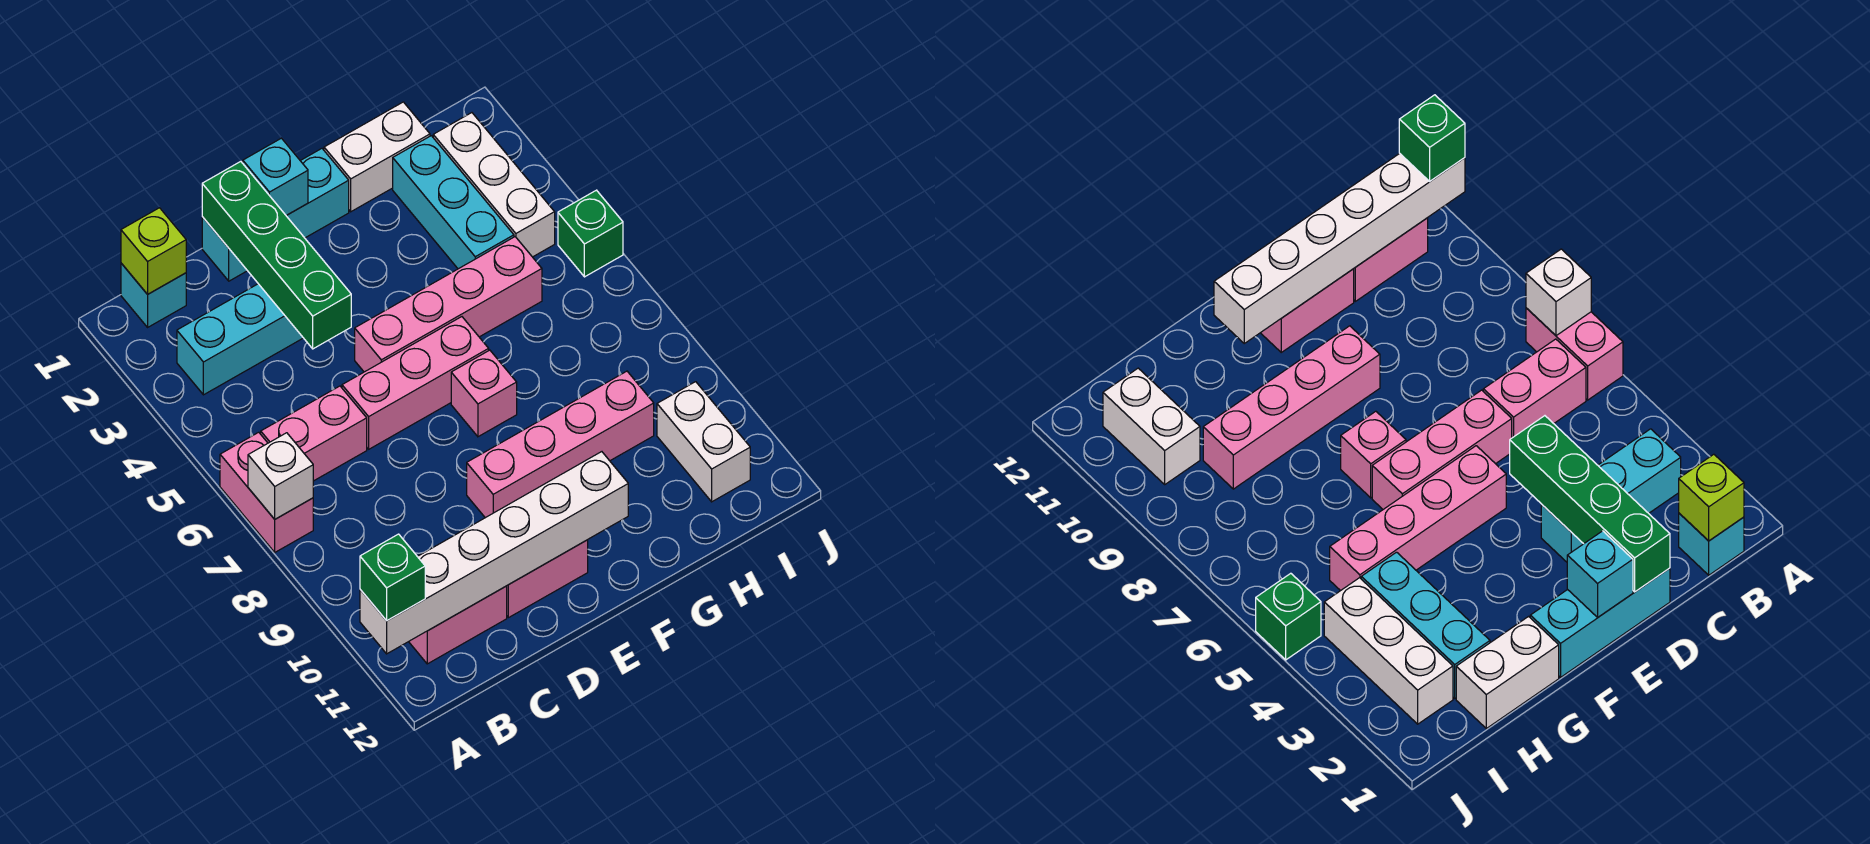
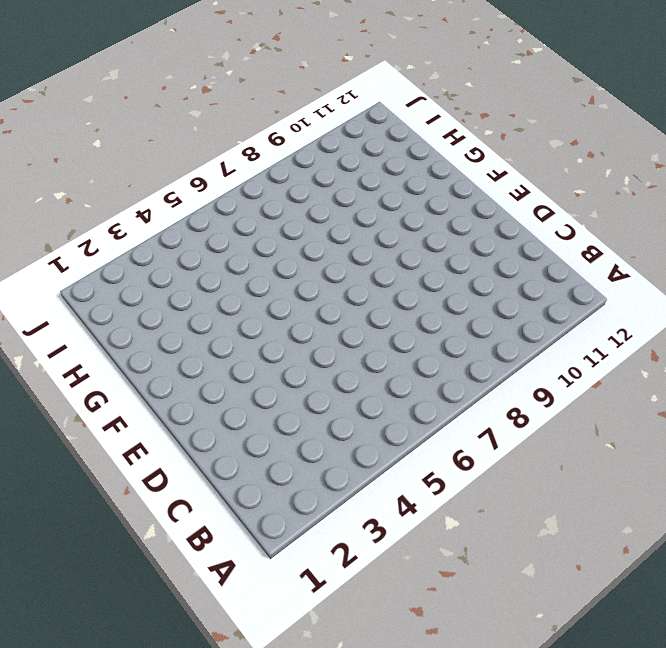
none -> pink brick A6:A7 level 1
none -> cyan brick B1 level 1
none -> cyan brick B3:D3 level 1

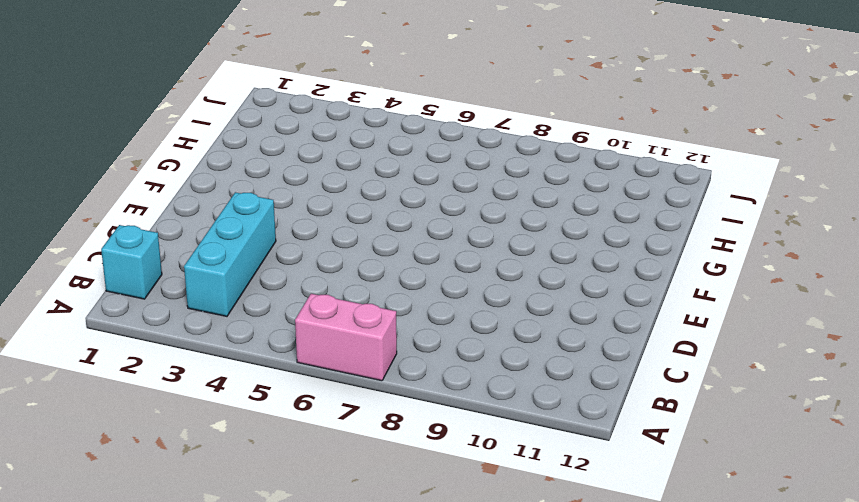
none -> pink brick B6:C6 level 1
none -> pink brick B11:C11 level 1
none -> cyan brick D1:F1 level 1

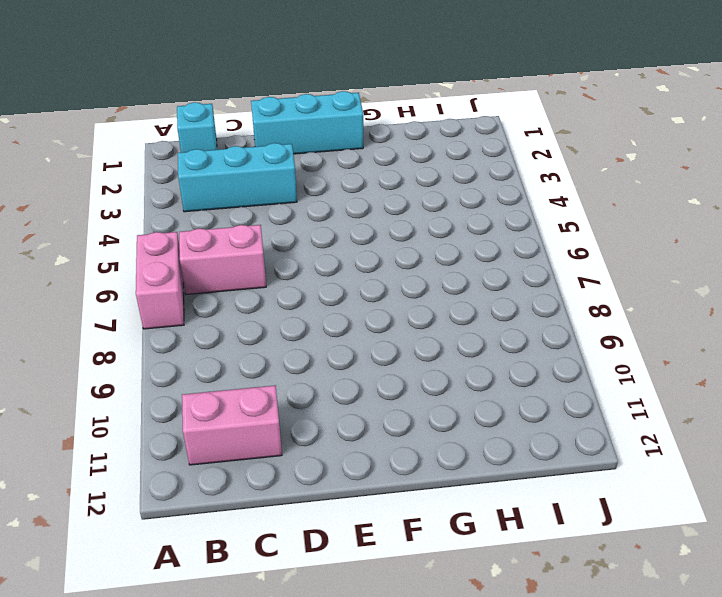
none -> pink brick D6:F6 level 1
none -> pink brick D11:E11 level 1
none -> pink brick E5:H5 level 1

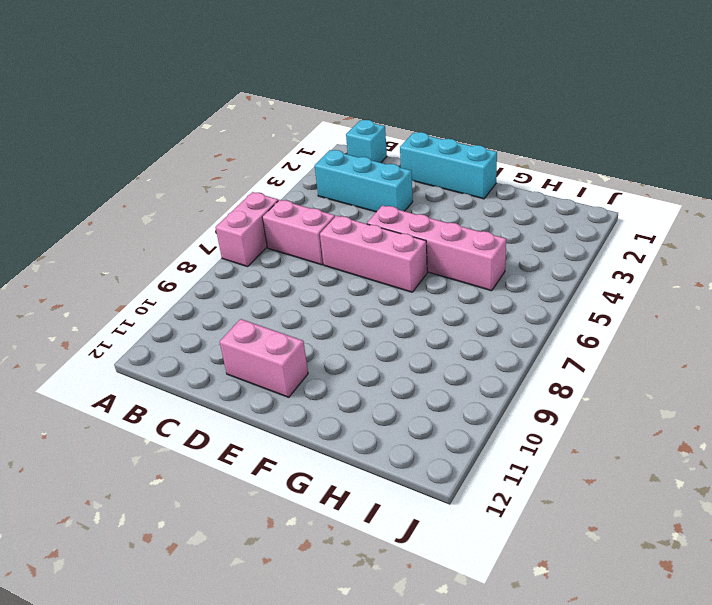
none -> pink brick B11:C11 level 1
none -> pink brick E9:H9 level 1
none -> pink brick F7 level 1

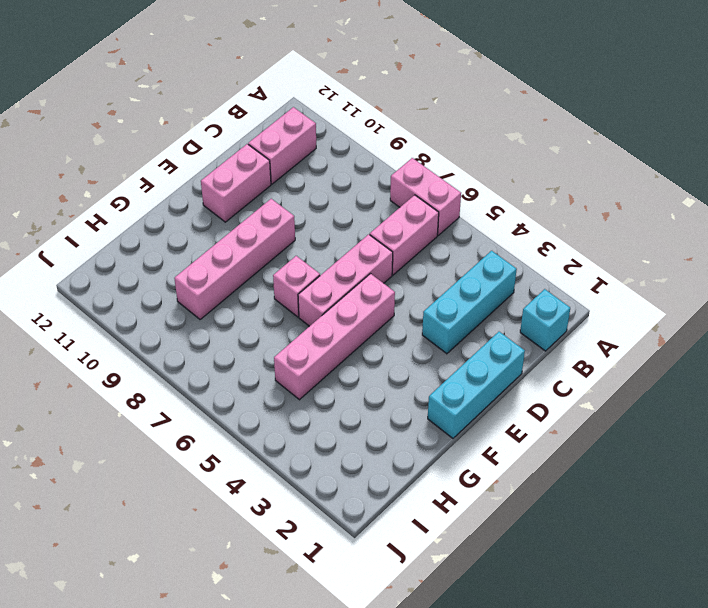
none -> white brick G1:H1 level 1
none -> cyan brick H2:H4 level 1
none -> white brick I2:I4 level 1

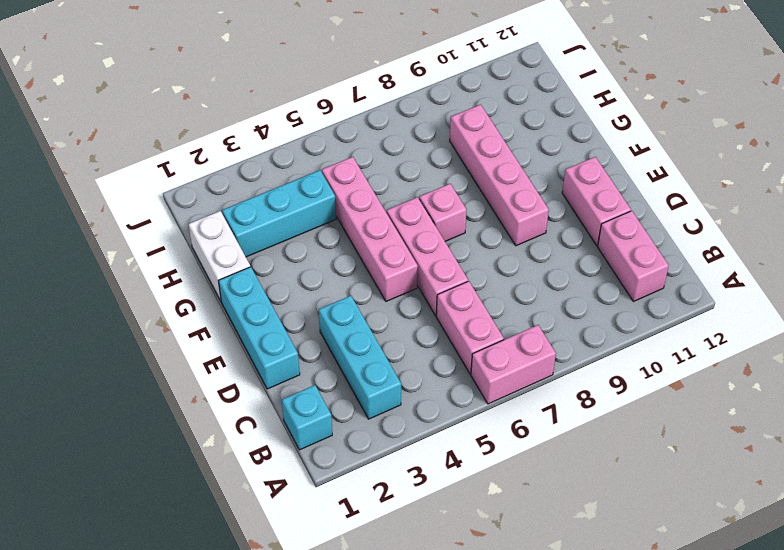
none -> white brick I2:I4 level 1
none -> white brick I10:I11 level 1
none -> green brick J5 level 1

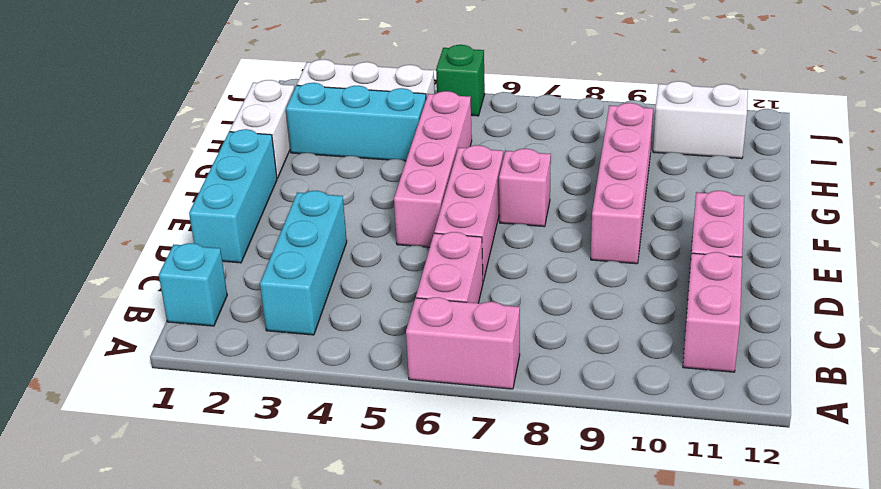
none -> white brick A7 level 2
none -> white brick A11:F11 level 2
none -> lime brick B1 level 2

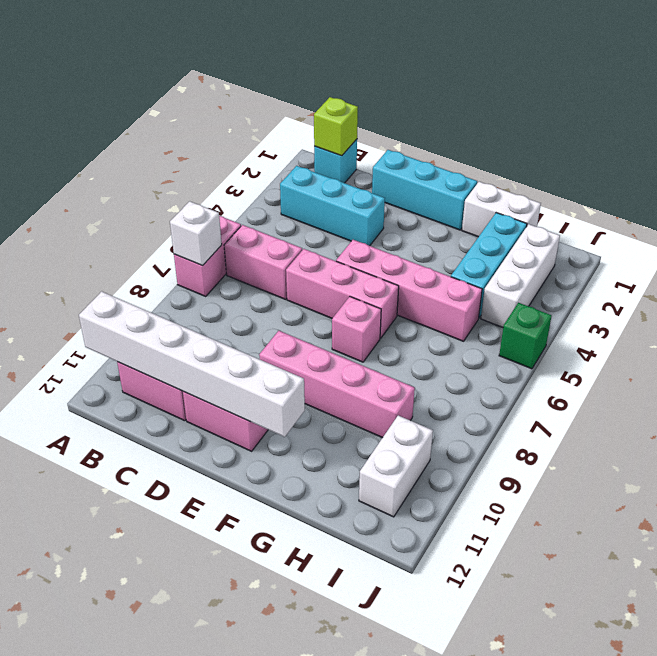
none -> green brick D1:D4 level 2
none -> cyan brick E1 level 2
none -> green brick A11 level 3

